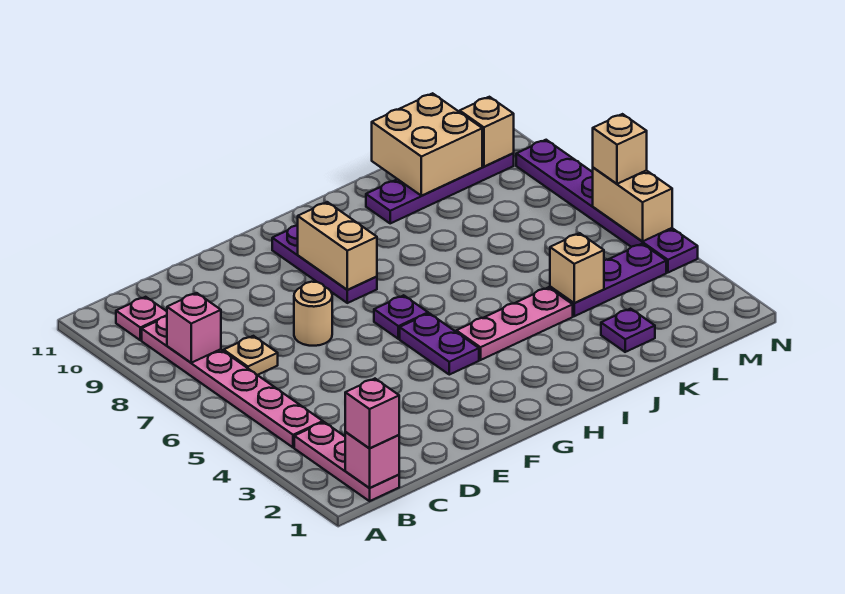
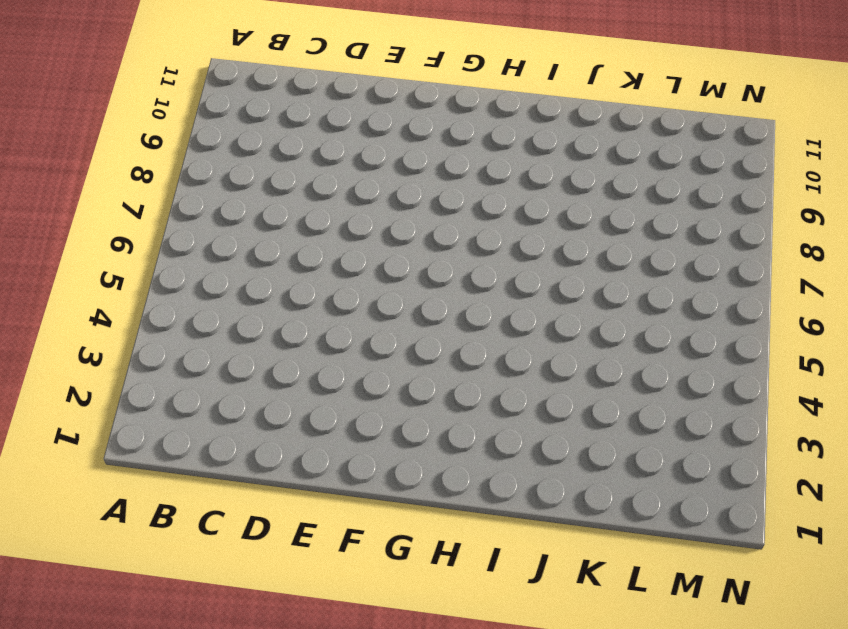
none -> pink plate B1:B3 level 1
none -> pink plate B4:B9 level 1
none -> pink plate B10 level 1

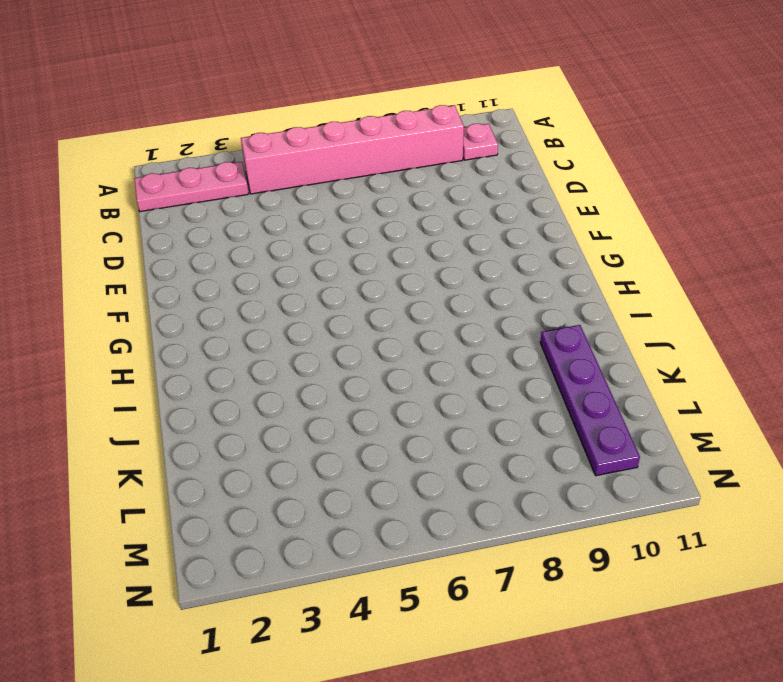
pink brick B4:B9 level 1 -> pink plate B4:B9 level 1
none -> tan plate C7 level 1
none -> tan round brick E7 level 1
none -> purple plate G4:G5 level 1

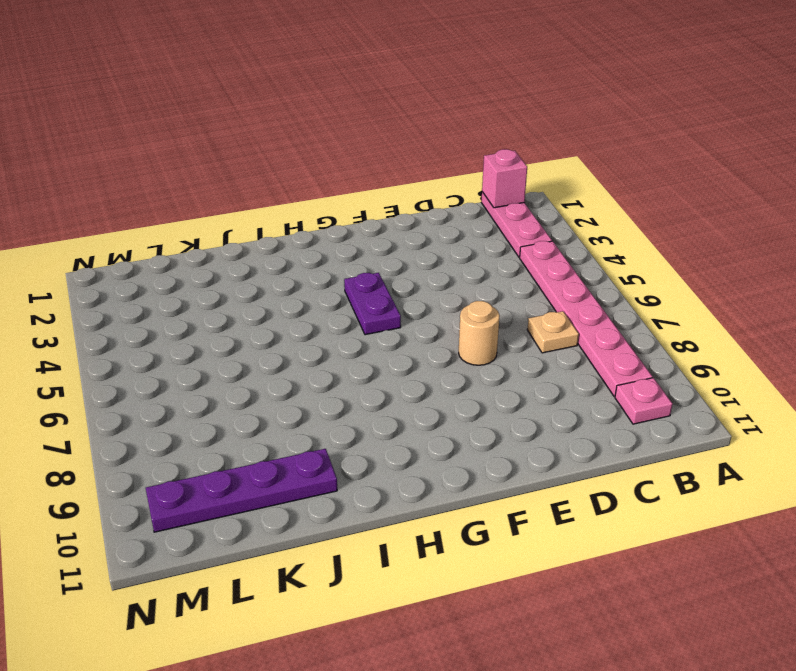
none -> purple plate G6 level 1
none -> purple plate G8:G10 level 1
none -> pink plate H4:J4 level 1

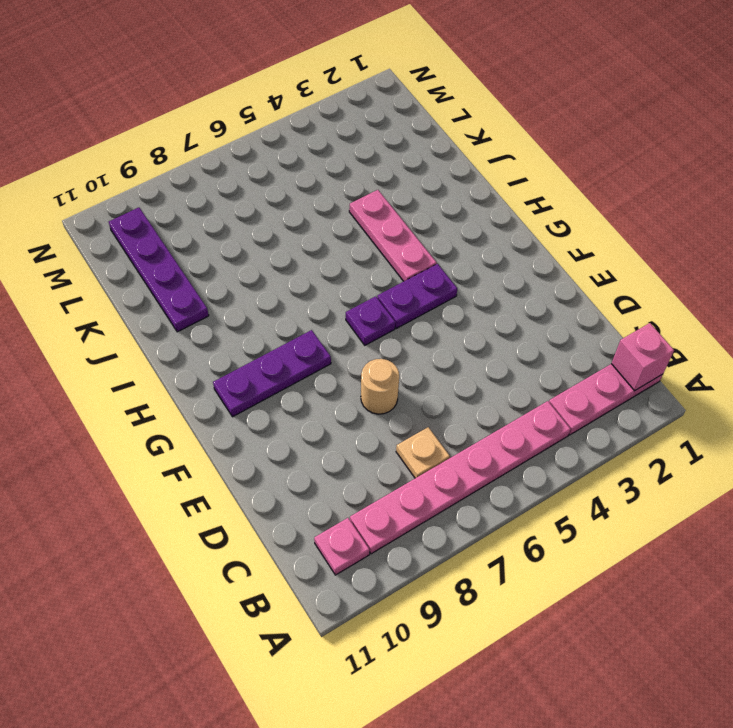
none -> purple plate K2 level 1
none -> purple plate K4:M4 level 1
none -> purple plate N4:N9 level 1

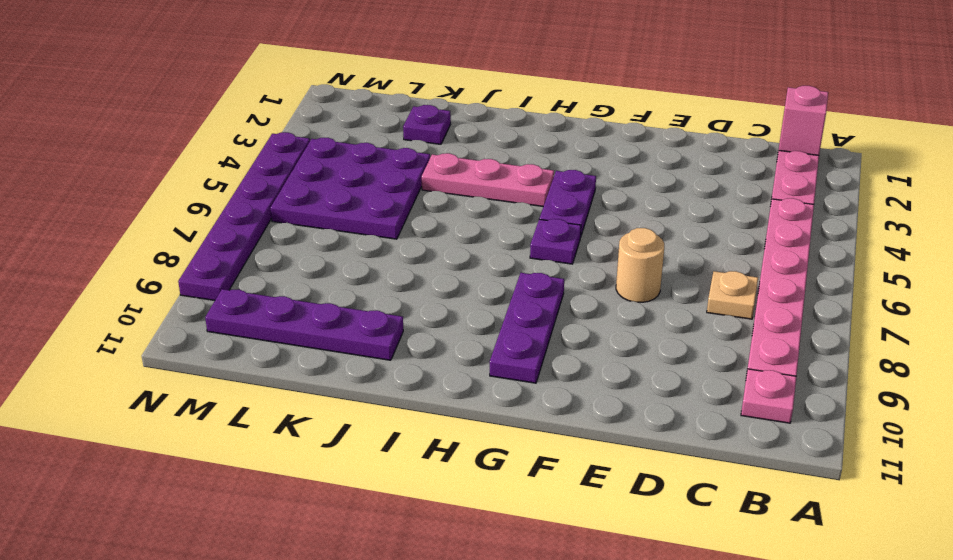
purple plate K4:M6 level 1 -> purple plate K4:M4 level 1
none -> pink brick B8 level 2
none -> tan brick G8:G9 level 2
none -> tan brick K4 level 2

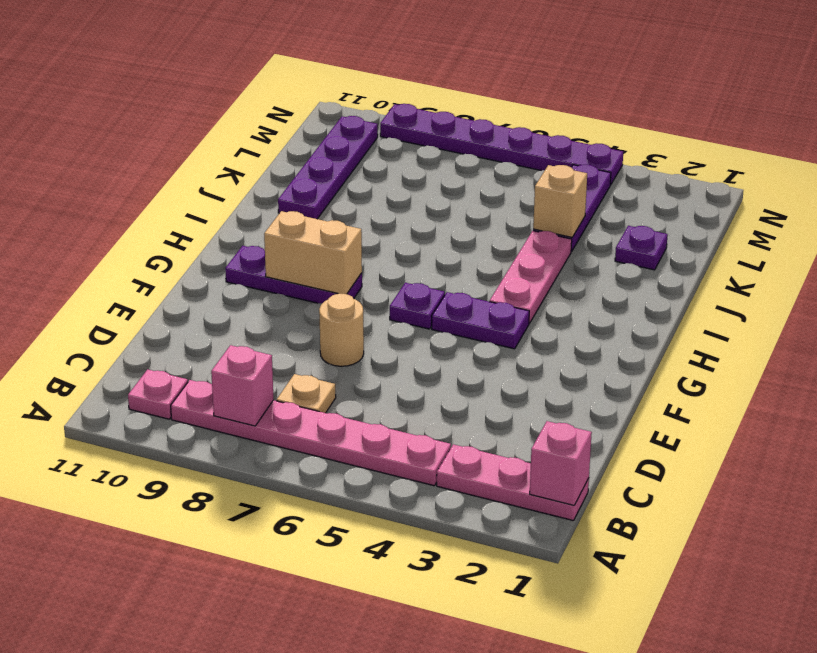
none -> tan brick K10:L11 level 2
none -> tan brick M10 level 2
none -> tan brick N5:N6 level 2

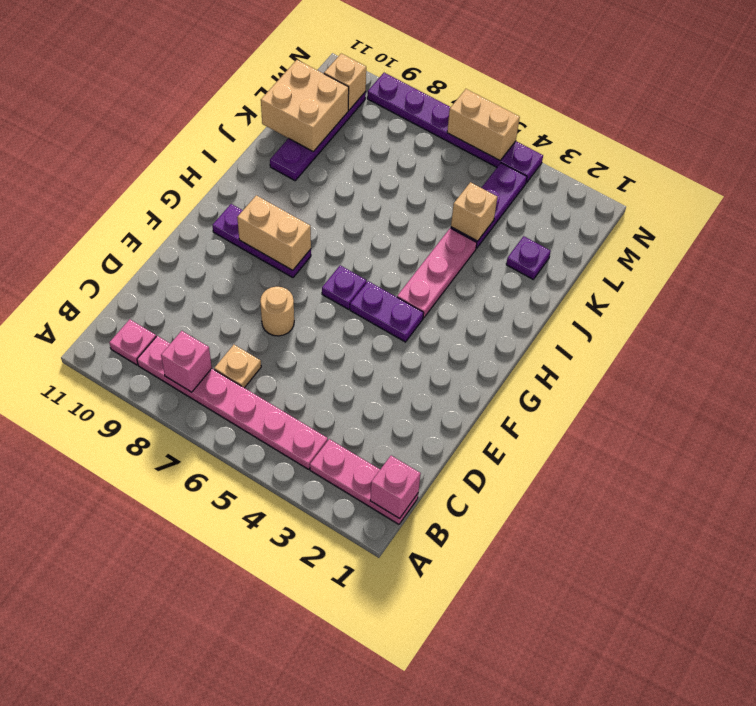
none -> pink brick B1 level 3
none -> tan brick N6 level 3

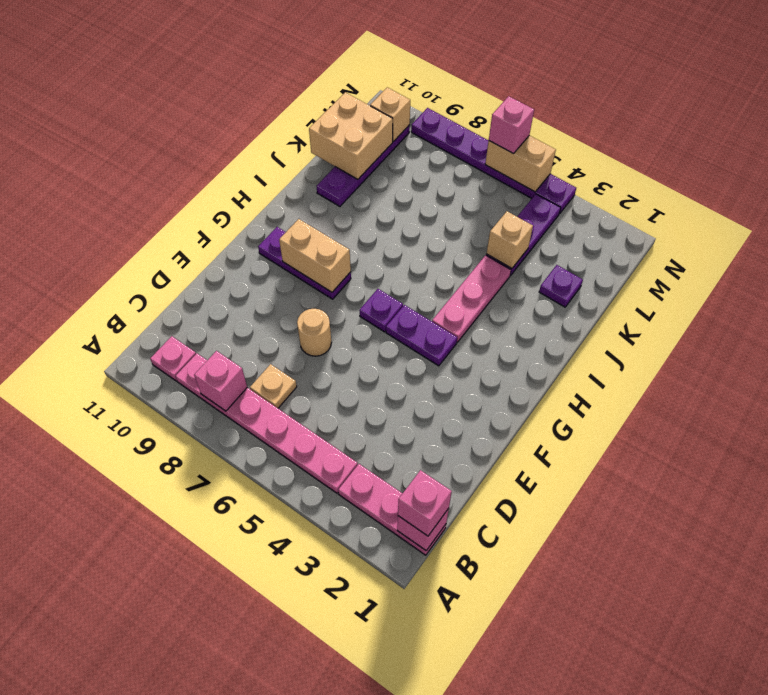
pink brick N6 level 3 -> tan brick N6 level 3

